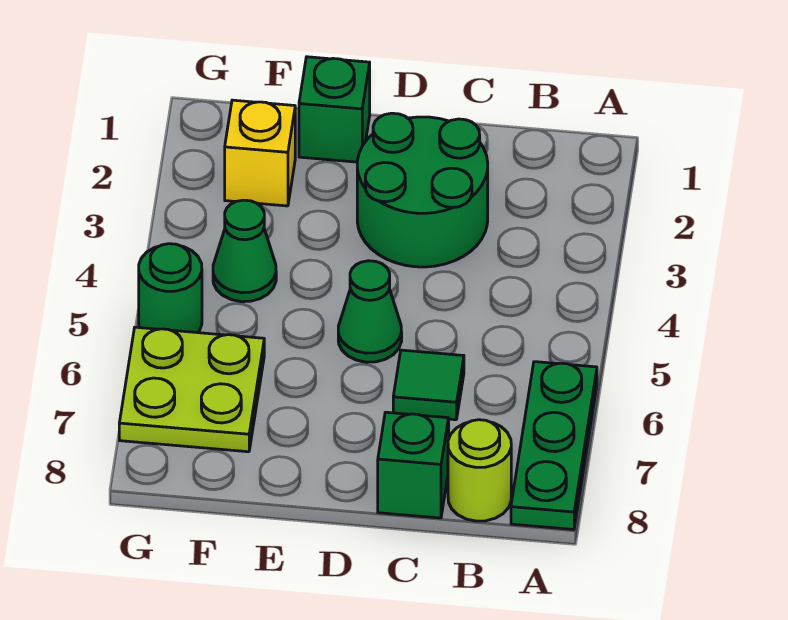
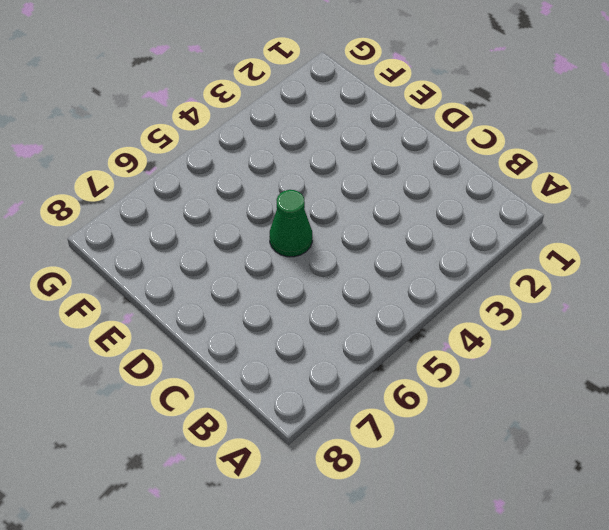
none -> green plate A6:A8 level 1
none -> lime round brick B8 level 1

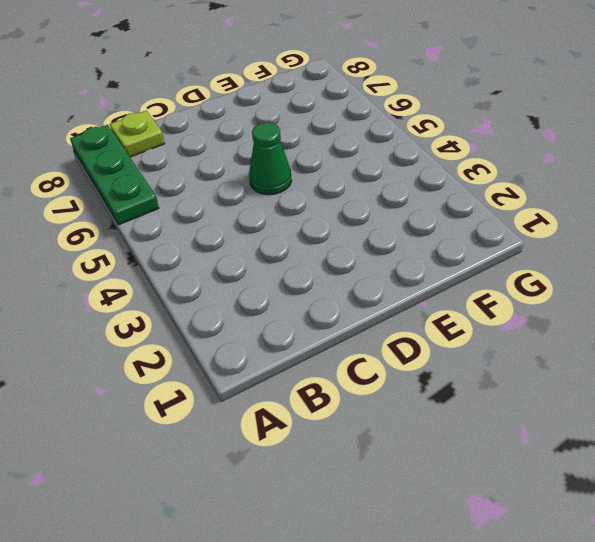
lime plate B8 level 1 -> lime round brick B8 level 1
none -> green round brick C2:D3 level 1
none -> green tile C6 level 1

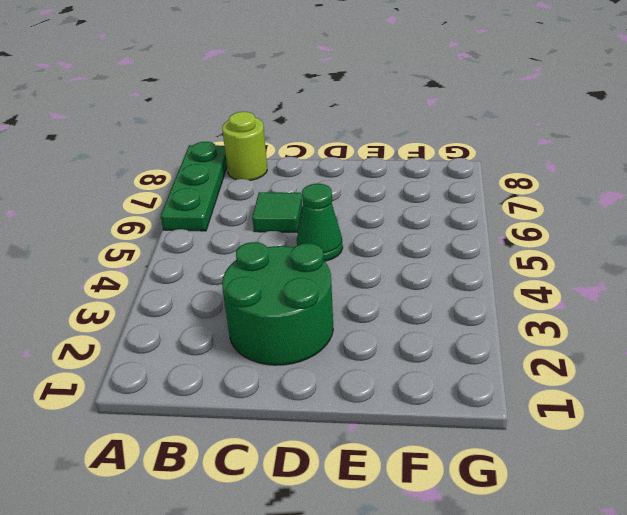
none -> green brick C8 level 1
none -> green brick E1 level 1

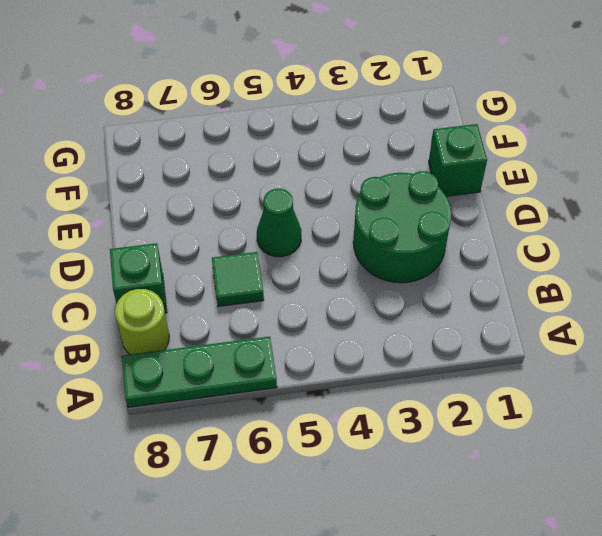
none -> yellow brick F2 level 1
none -> green cone F4 level 1

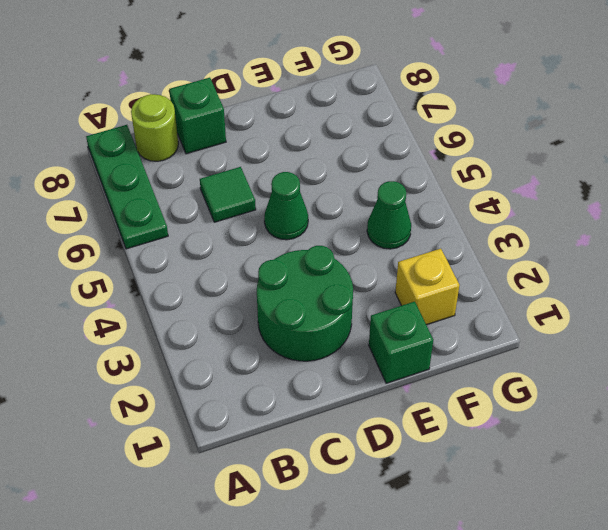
none -> lime plate F6:G7 level 1
none -> green round brick G5 level 1

